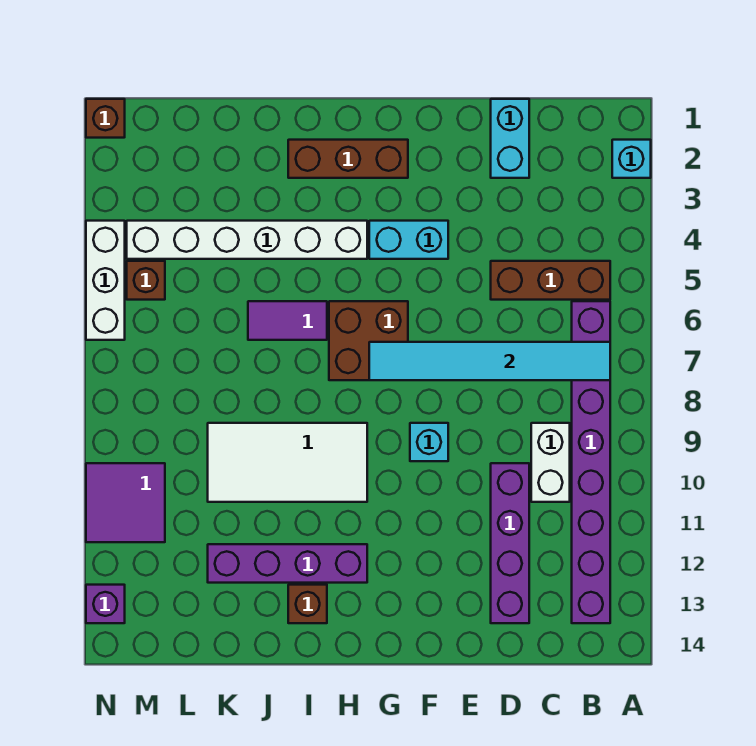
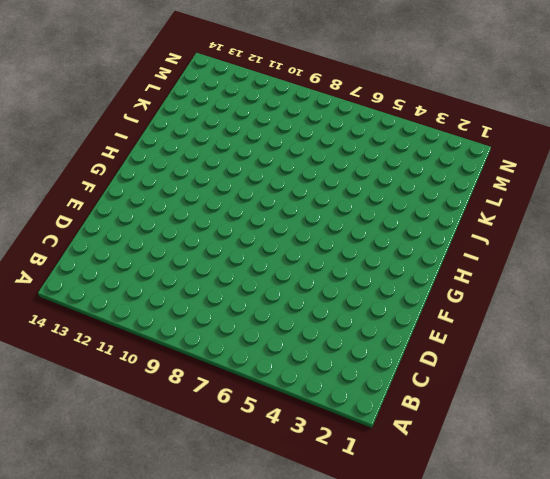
none -> cyan brick A2 level 1
none -> brown brick B5:D5 level 1
none -> purple brick B6:B13 level 1

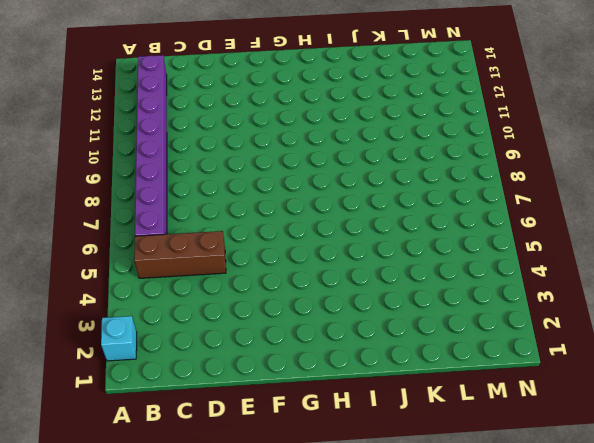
none -> white brick C9:C10 level 1
none -> cyan brick D1:D2 level 1
none -> purple brick D10:D13 level 1

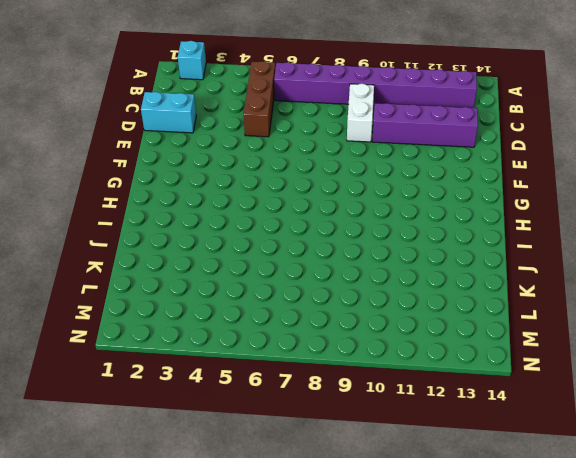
white brick C9:D9 level 1 -> white brick C9:C10 level 1
none -> cyan brick F4:G4 level 1
none -> cyan brick F9 level 1
none -> brown brick G2:I2 level 1

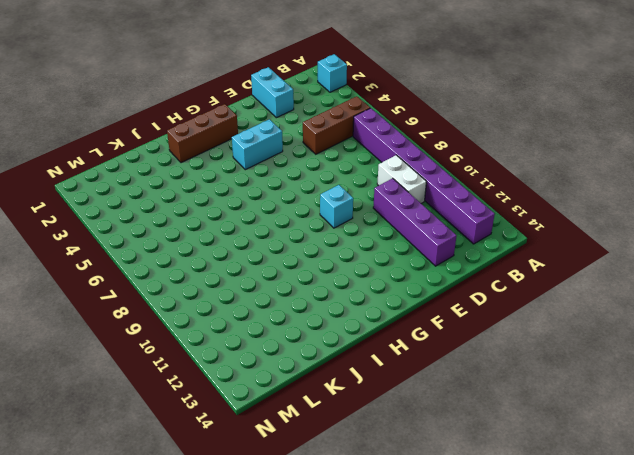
none -> brown brick G6:H7 level 1
none -> white brick H4:M4 level 1
none -> white tile H9:K10 level 1

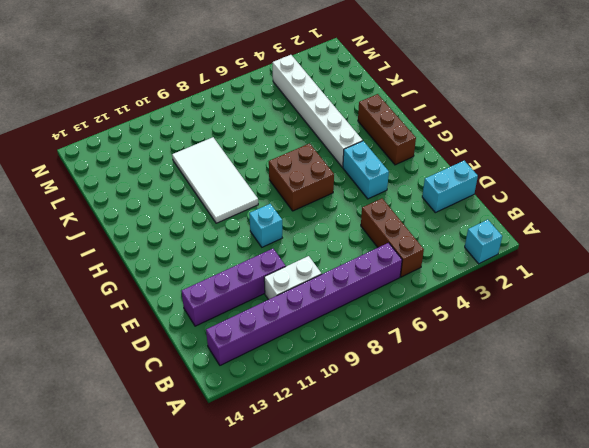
none -> purple brick H12:K12 level 1
none -> purple tile I6:J6 level 1
none -> brown brick I13 level 1

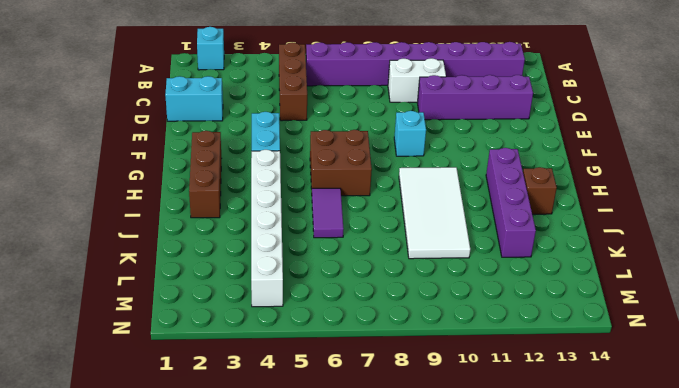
none -> brown brick M5 level 1
none -> purple tile M10:N11 level 1
none -> brown brick N1 level 1

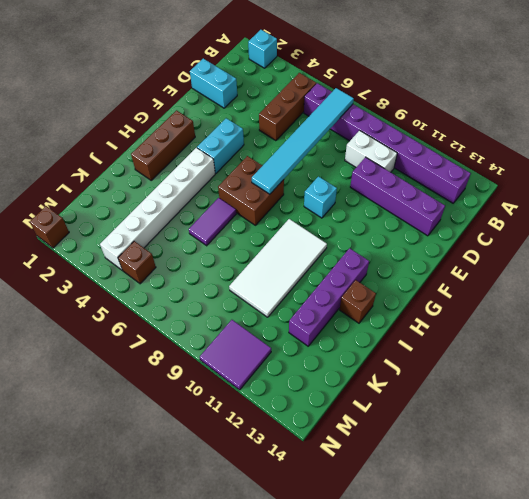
none -> white brick N4:N6 level 1
none -> purple brick N13 level 1

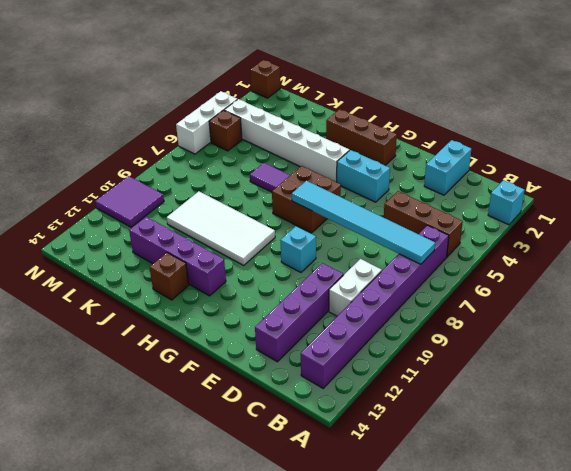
none -> purple brick N13 level 1

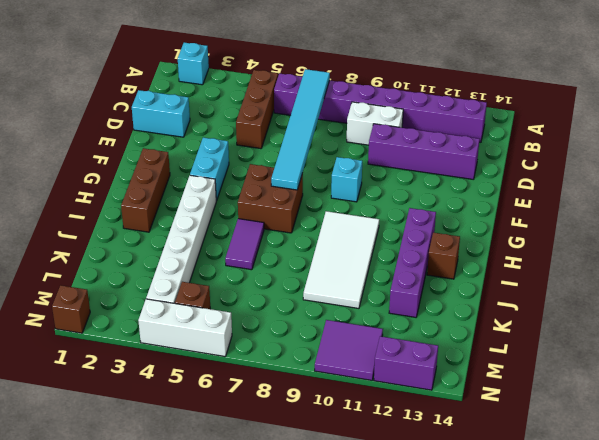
purple brick N12:N13 level 1 -> purple brick N13 level 1

